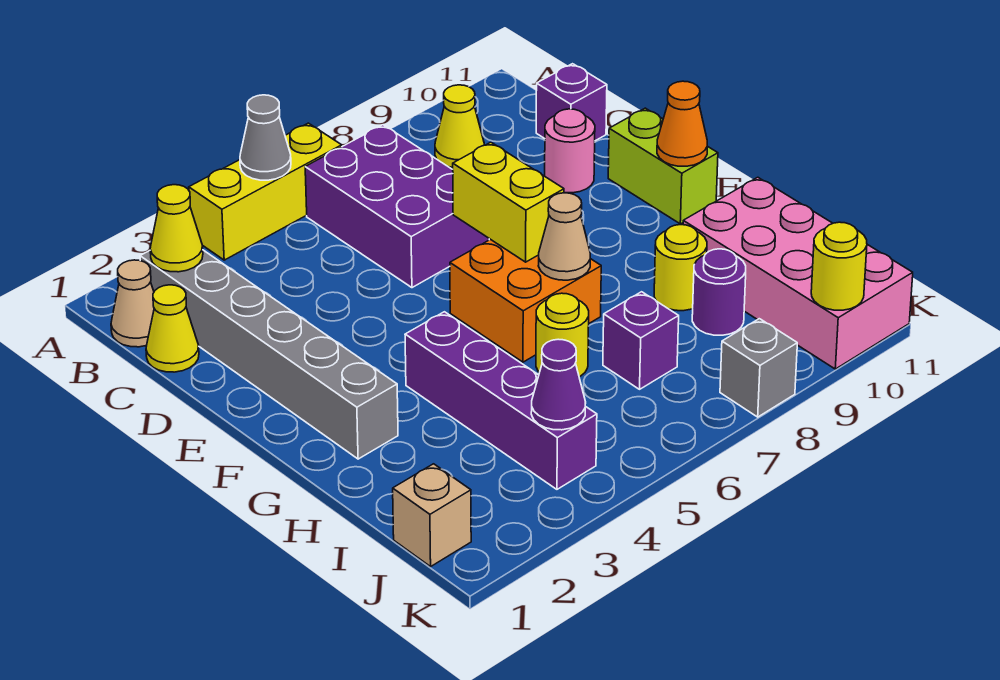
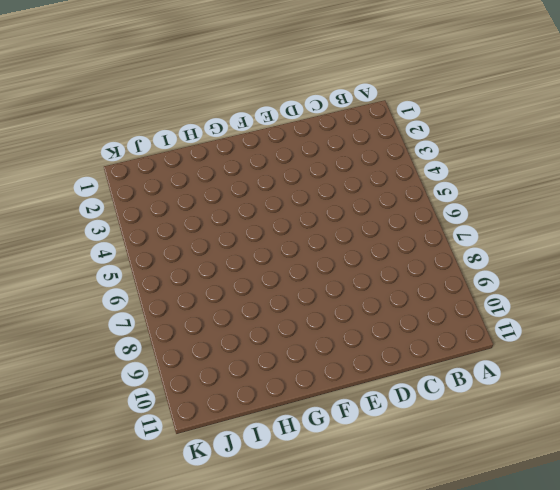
none -> yellow brick A4:A6 level 1
none -> tan cone B1 level 1
none -> grey brick B2:G2 level 1

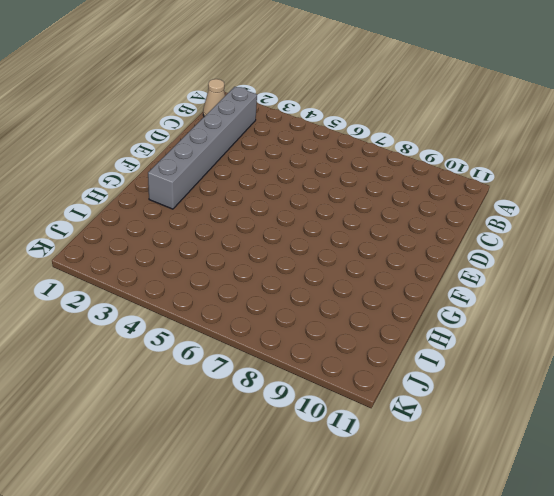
none -> yellow brick A4:A6 level 1
none -> purple brick B6:D7 level 1
none -> yellow cone B9 level 1

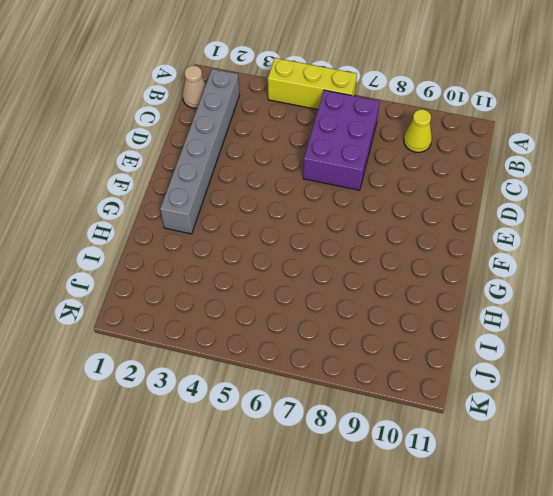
none -> yellow cone C1 level 1
none -> purple brick C11 level 1
none -> pink round brick D10 level 1

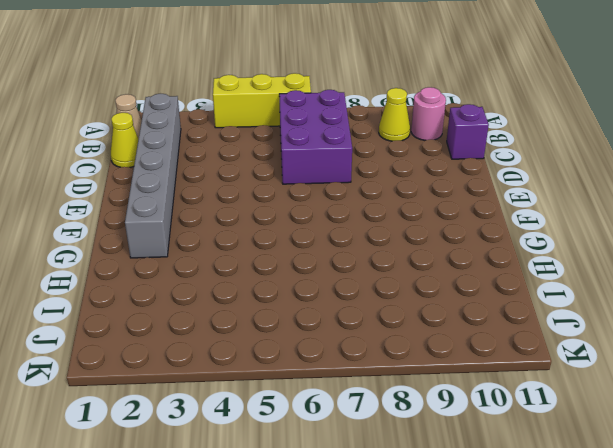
pink round brick B10 level 1 -> pink round brick D10 level 1
none -> lime brick E11:F11 level 1
none -> orange brick F6:G7 level 1
none -> purple brick G4:J4 level 1

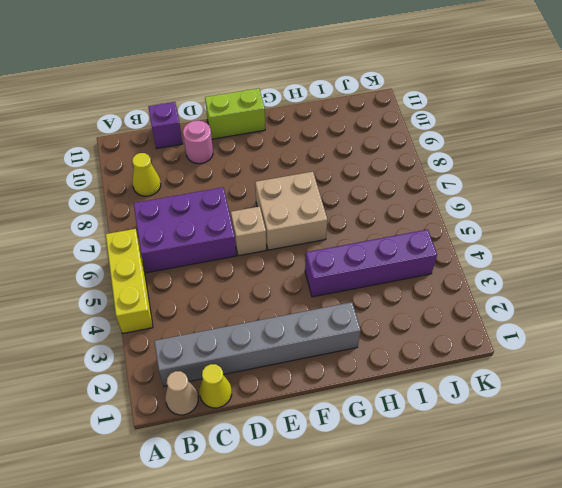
tan brick E6 level 1 -> tan brick J1 level 1
tan brick F6:G7 level 1 -> orange brick F6:G7 level 1
none -> yellow round brick H6 level 1
none -> yellow round brick H9 level 1
none -> pink brick H10:K11 level 1

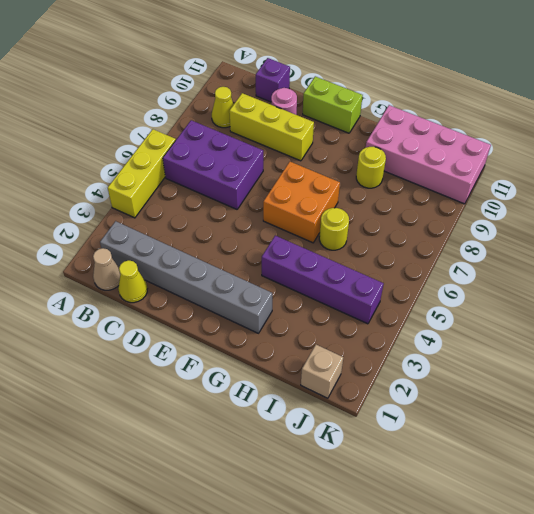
yellow brick C9:E9 level 1 -> none
none -> purple brick I7 level 1
none -> purple round brick I9 level 1
none -> grey brick K8 level 1

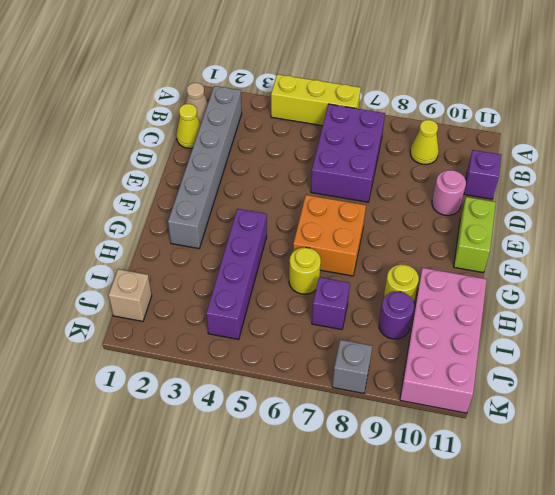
none -> grey cone A5 level 2
none -> yellow cone B2 level 2
none -> yellow brick E7:F7 level 2

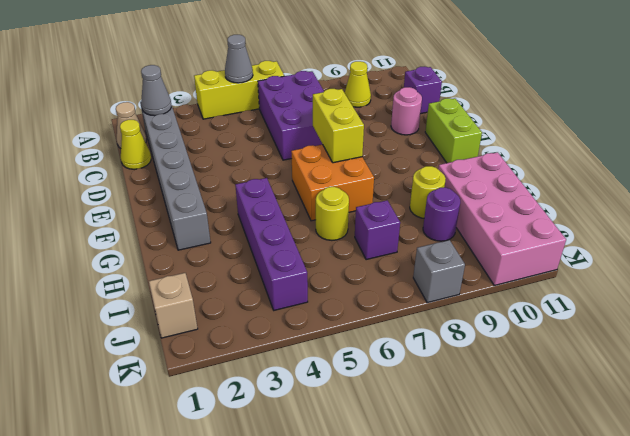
grey cone B2 level 2 -> yellow cone B2 level 2
none -> orange cone F11 level 2
none -> tan cone G7 level 2
none -> purple cone J4 level 2

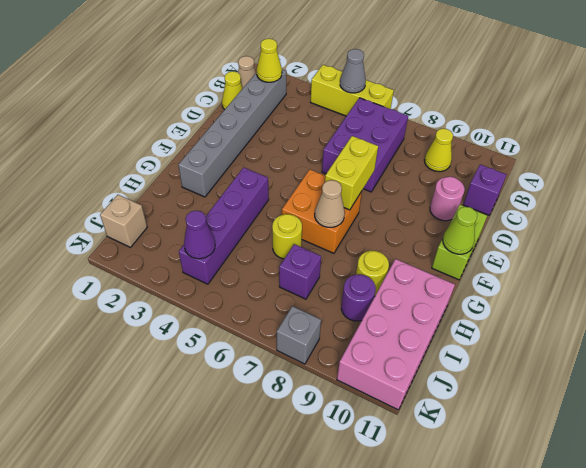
lime cone F11 level 2 -> orange cone F11 level 2
none -> yellow round brick K10 level 2

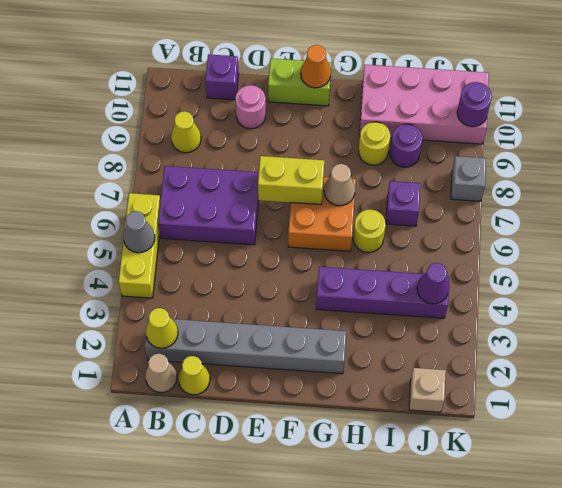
purple round brick K10 level 2 -> yellow round brick K10 level 2

